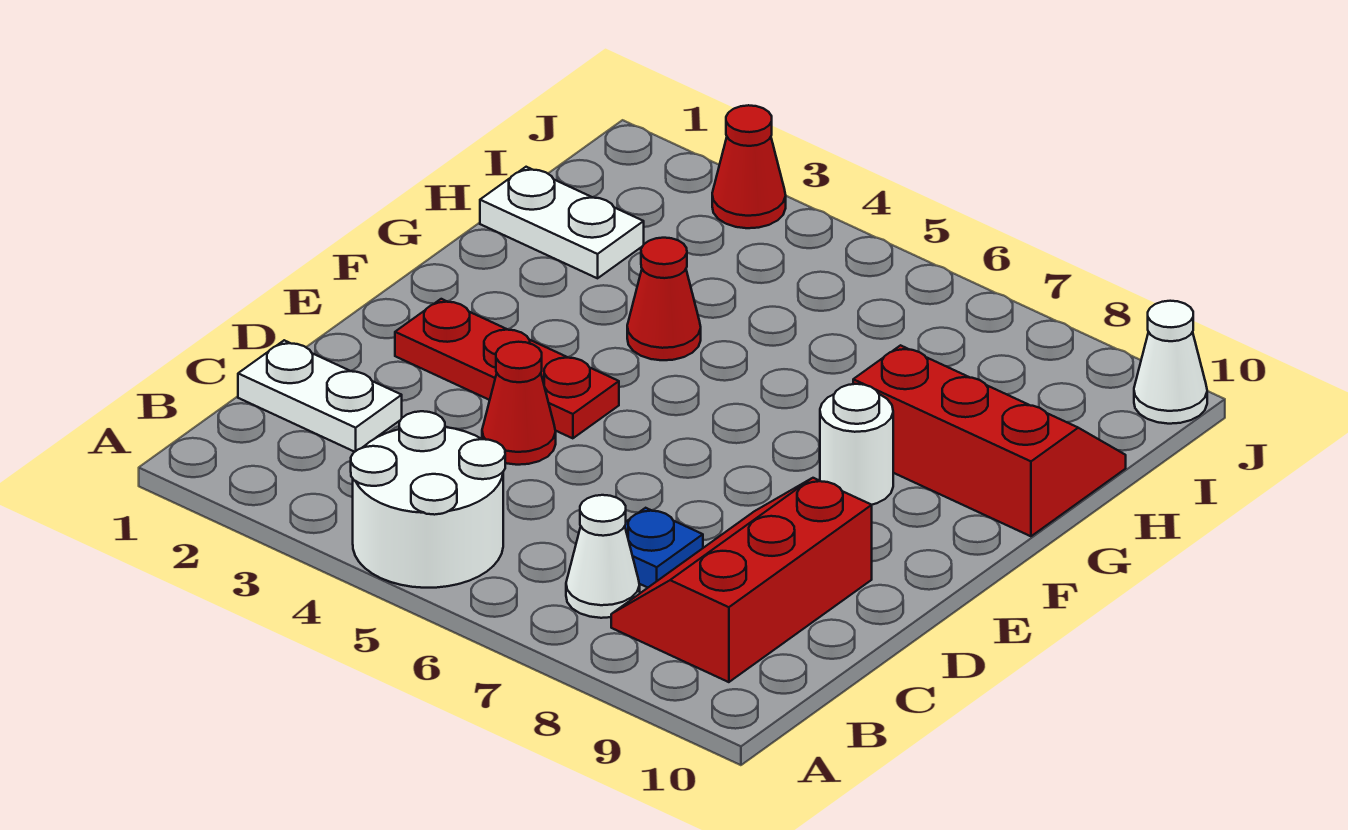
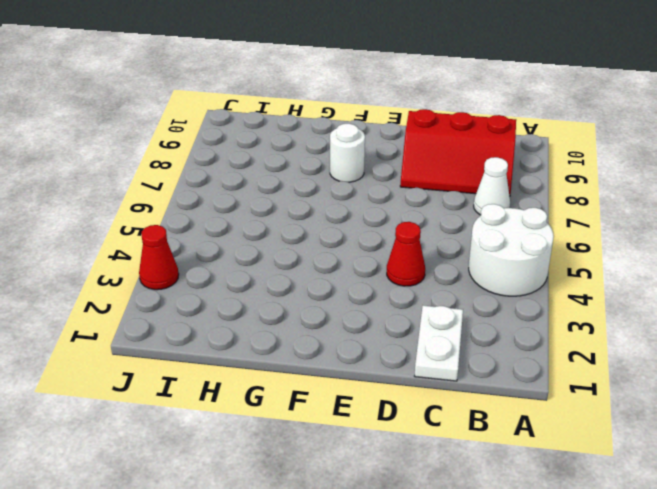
none -> blue plate C7 level 1
none -> red plate E2:E4 level 1
none -> red cone G4 level 1

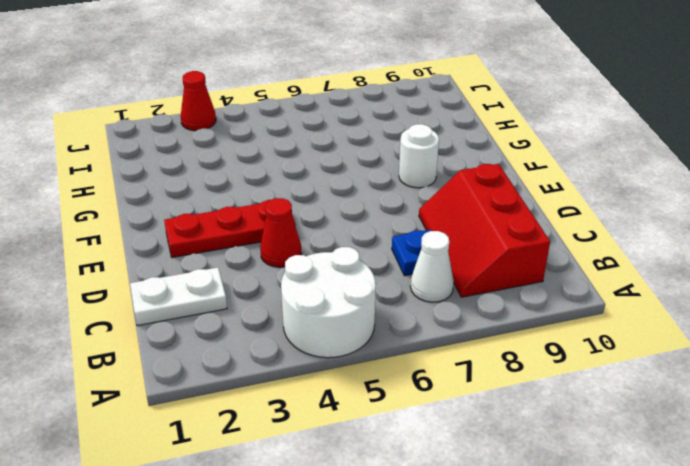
none -> red cone G4 level 1
none -> red slope G8:H10 level 1 top G
none -> white plate H1:H2 level 1

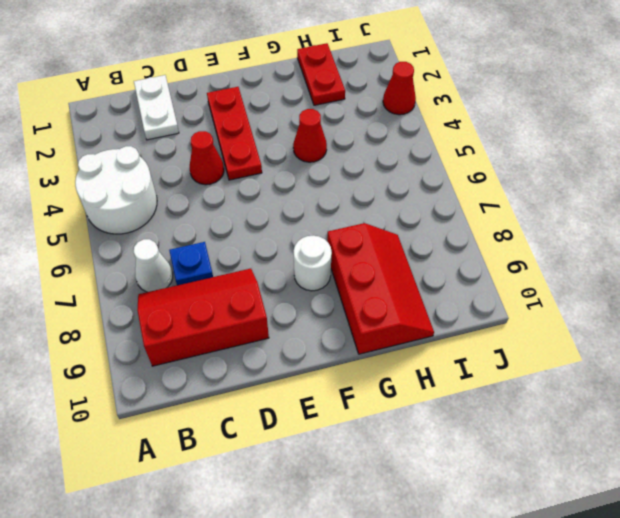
red plate H1:H2 level 1 -> white plate H1:H2 level 1
none -> white cone J10 level 1

